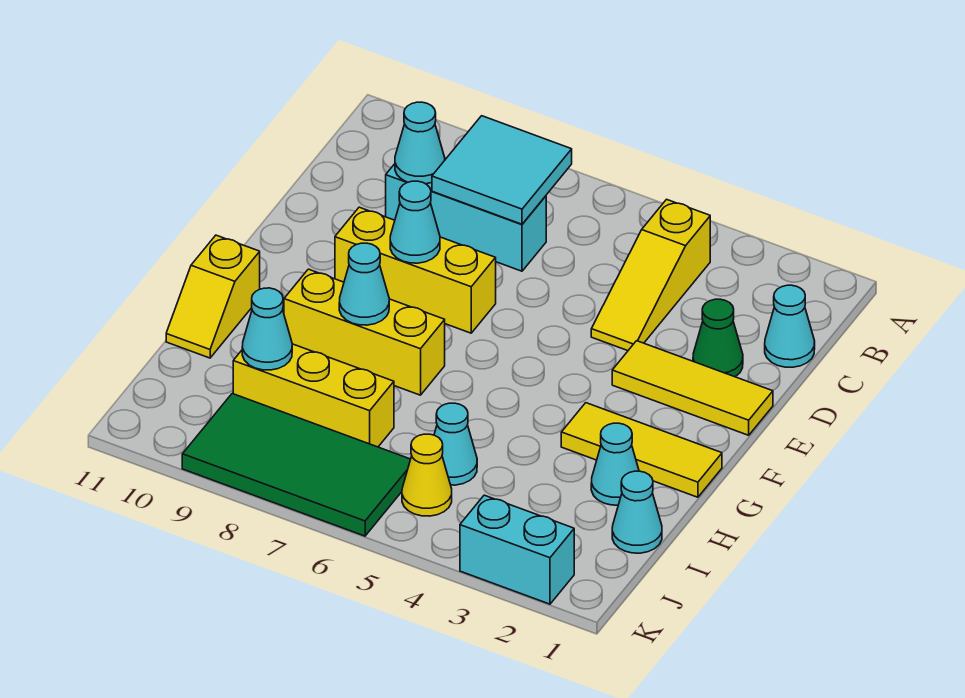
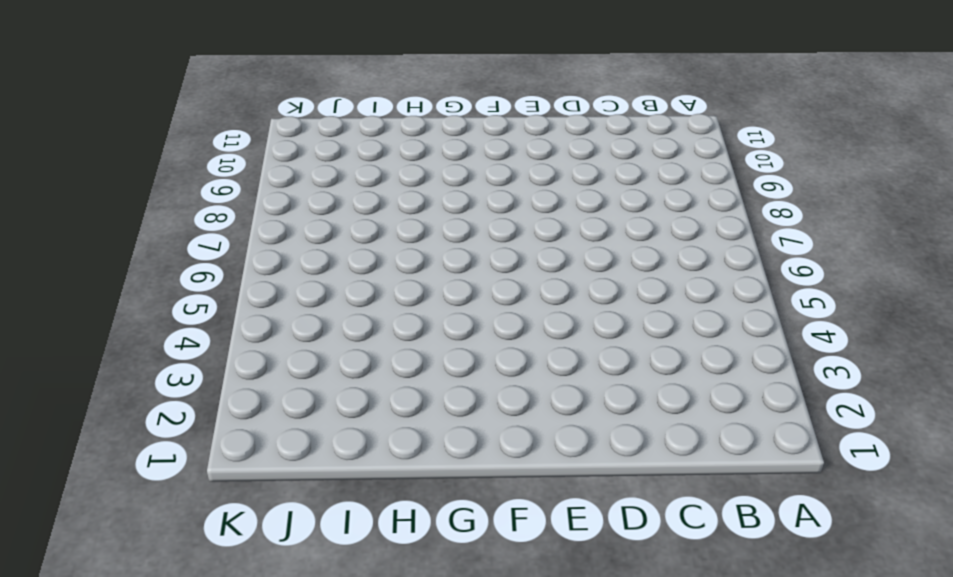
none -> yellow slope B4:D4 level 1 top B
none -> cyan cone C1 level 1
none -> cyan brick C7:C9 level 1

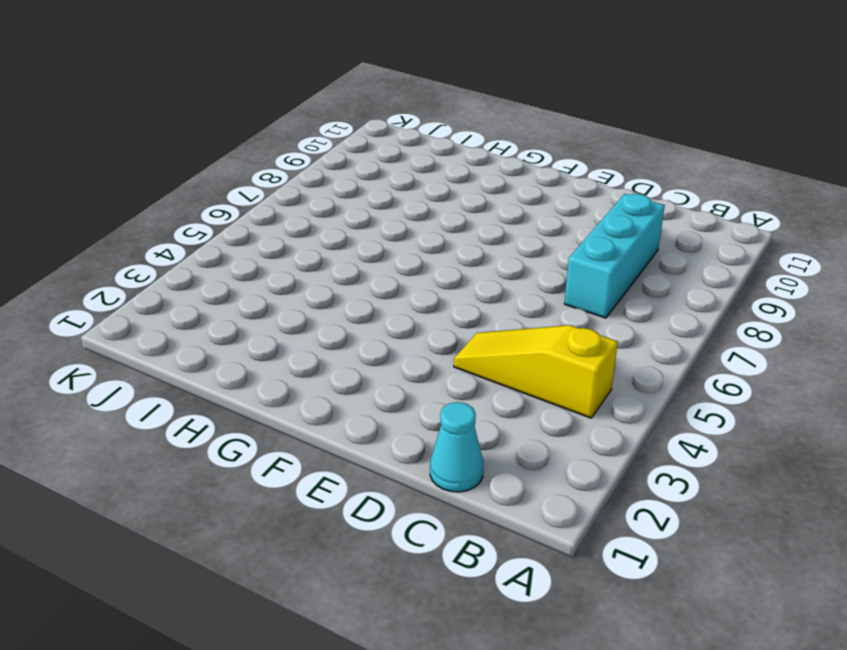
none -> green cone D2 level 1
none -> yellow tile E1:E3 level 1
none -> yellow brick E7:E9 level 1

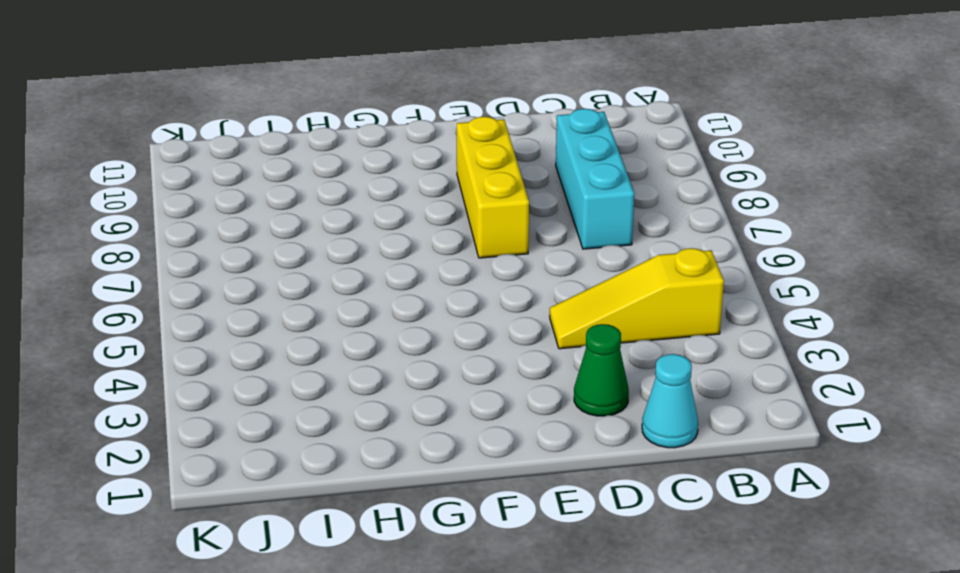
none -> yellow tile E1:E3 level 1
none -> yellow tile G1:G3 level 1
none -> yellow brick G7:G9 level 1

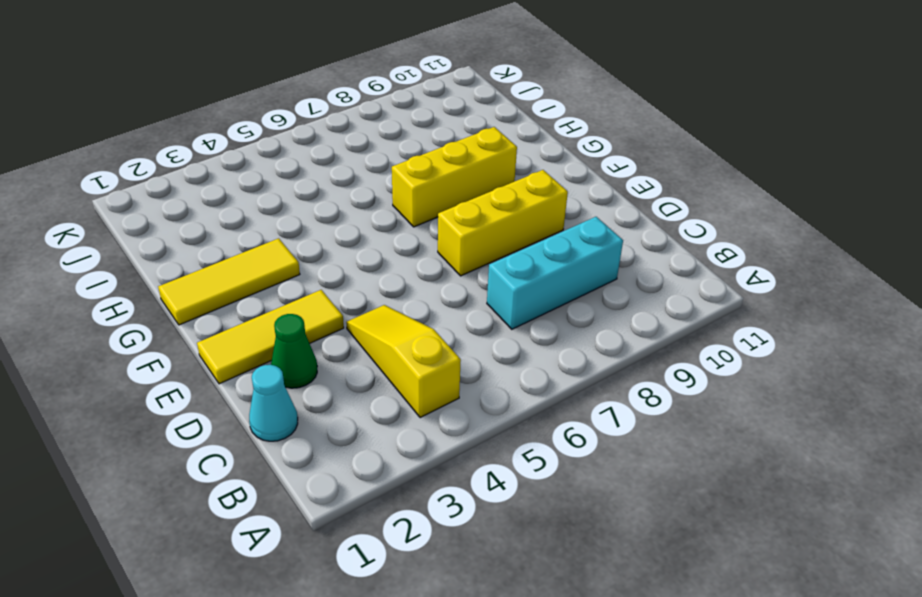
none -> yellow slope G11:H11 level 1 top G
none -> cyan cone H2 level 1
none -> cyan cone I1 level 1

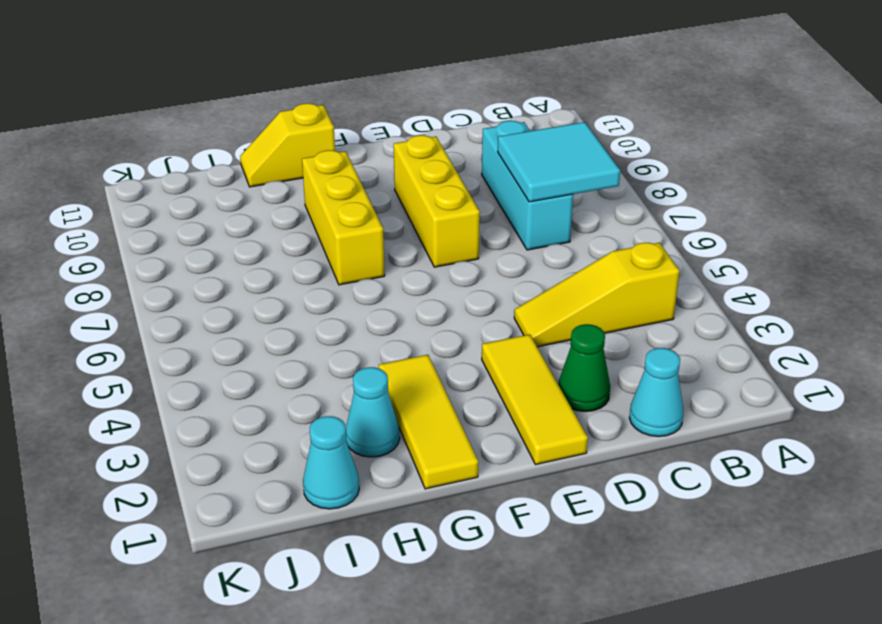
none -> cyan cone I5 level 1
none -> yellow brick I7:I9 level 1
none -> yellow cone J5 level 1

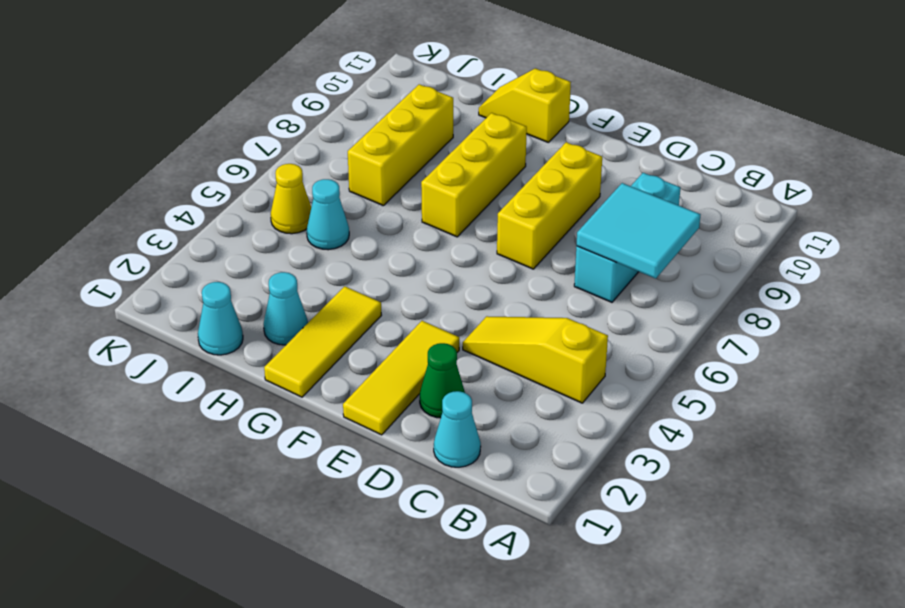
none -> green tile J6:K9 level 1
none -> cyan brick K2:K3 level 1
none -> cyan cone C9 level 2

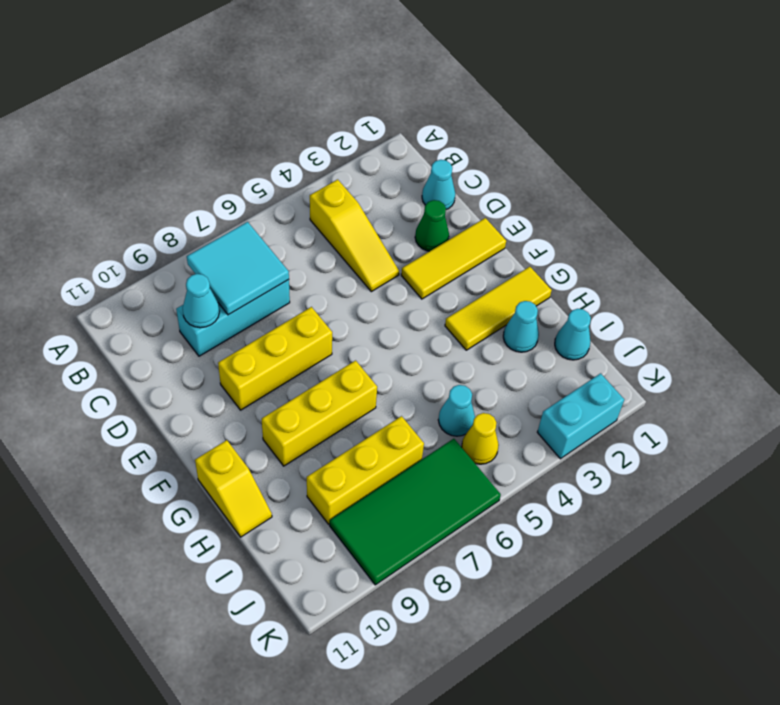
none -> cyan cone E8 level 2
none -> cyan cone G8 level 2
none -> cyan cone I9 level 2

